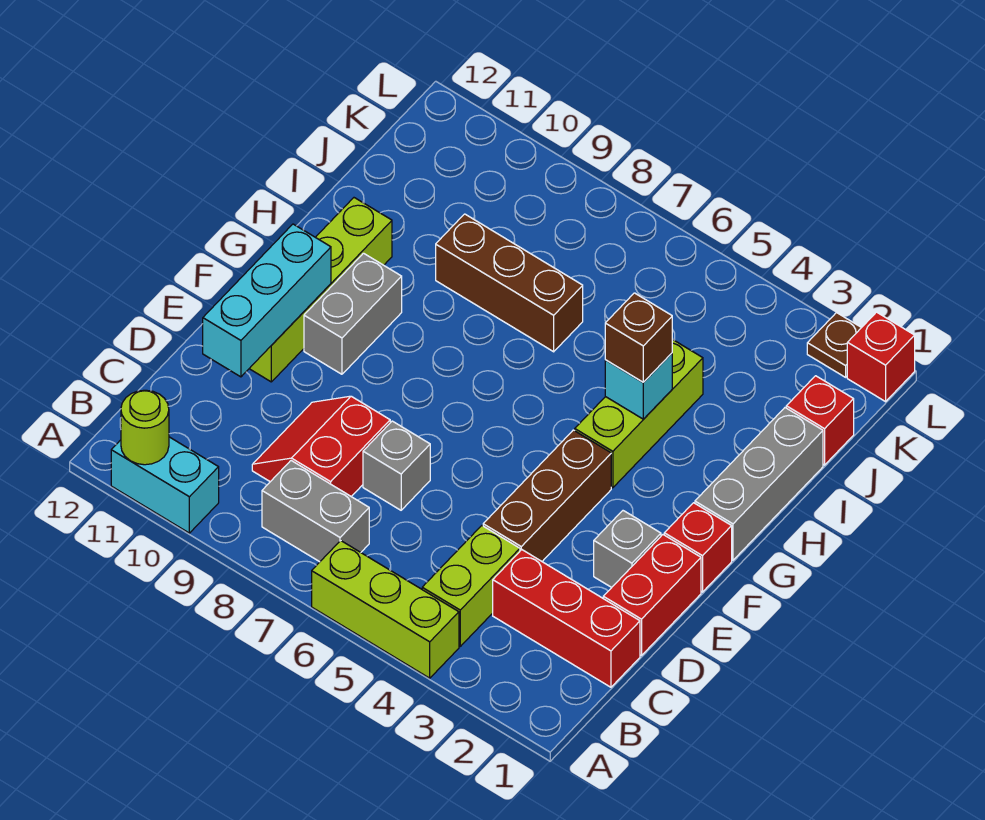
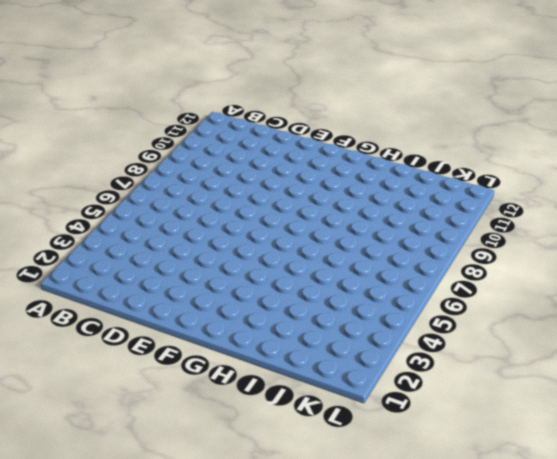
none -> lime brick A4:A6 level 1
none -> cyan brick A10:A11 level 1
none -> lime brick B4:C4 level 1

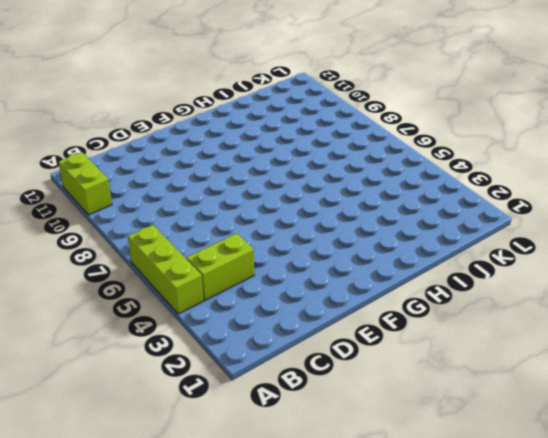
lime brick A10:A11 level 1 -> cyan brick A10:A11 level 1
none -> grey brick B7:B8 level 1
none -> red brick C1:C3 level 1
none -> red slope C8:D9 level 1 top 8

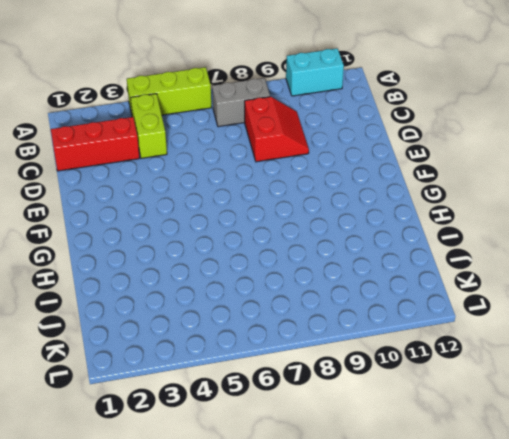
none -> red brick D1:E1 level 1
none -> brown brick D4:F4 level 1
none -> grey brick D7 level 1

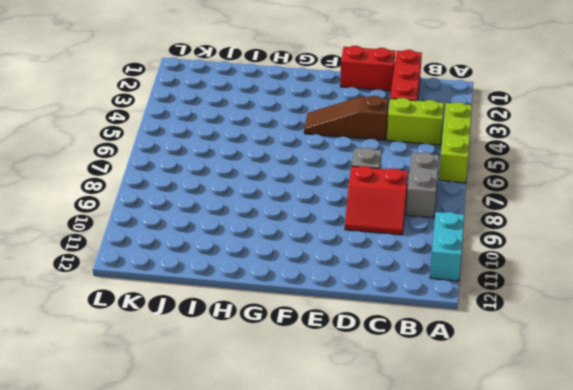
brown slope D4:F4 level 1 top D -> brown brick D4:F4 level 1
none -> grey brick E2 level 1
none -> lime brick E11:H11 level 1
none -> red brick F1 level 1

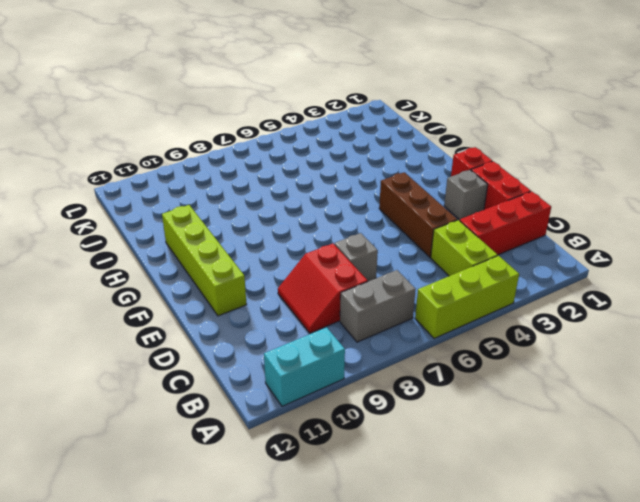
none -> grey brick F10:G10 level 1
none -> grey brick G1:I1 level 1
none -> lime brick G4:I4 level 1

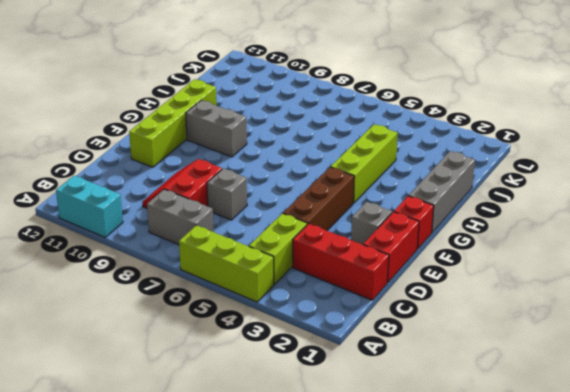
grey brick G9:G10 level 1 -> grey brick F10:G10 level 1
none -> brown brick I7:I9 level 1
none -> red brick J1 level 1
none -> red brick L1 level 1

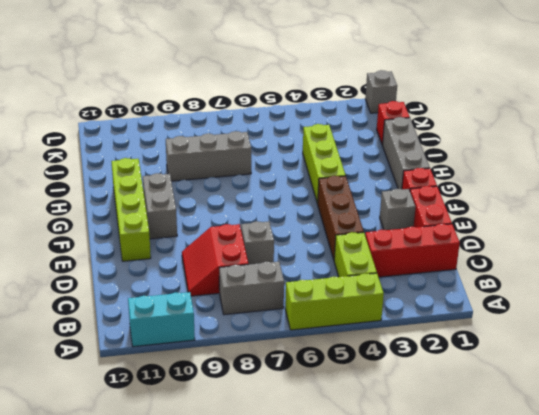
grey brick I7:I9 level 1 -> brown brick I7:I9 level 1
grey brick L1 level 1 -> red brick L1 level 1
none -> brown plate L2 level 1
none -> lime round brick A11 level 2
none -> cyan brick D11:F11 level 2

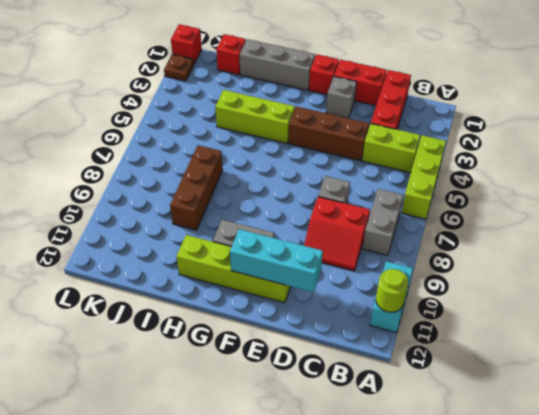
none -> cyan brick H4 level 2
none -> brown brick H4 level 3

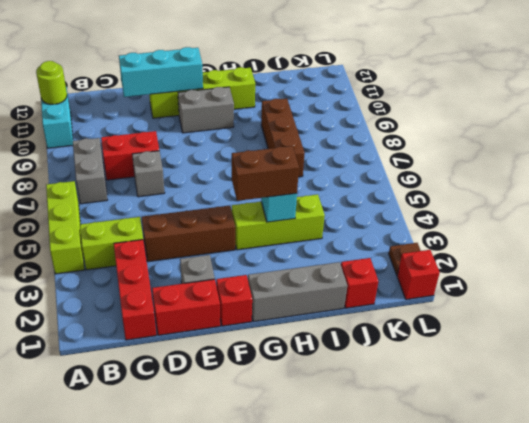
brown brick G4:H4 level 3 -> brown brick H4 level 3

